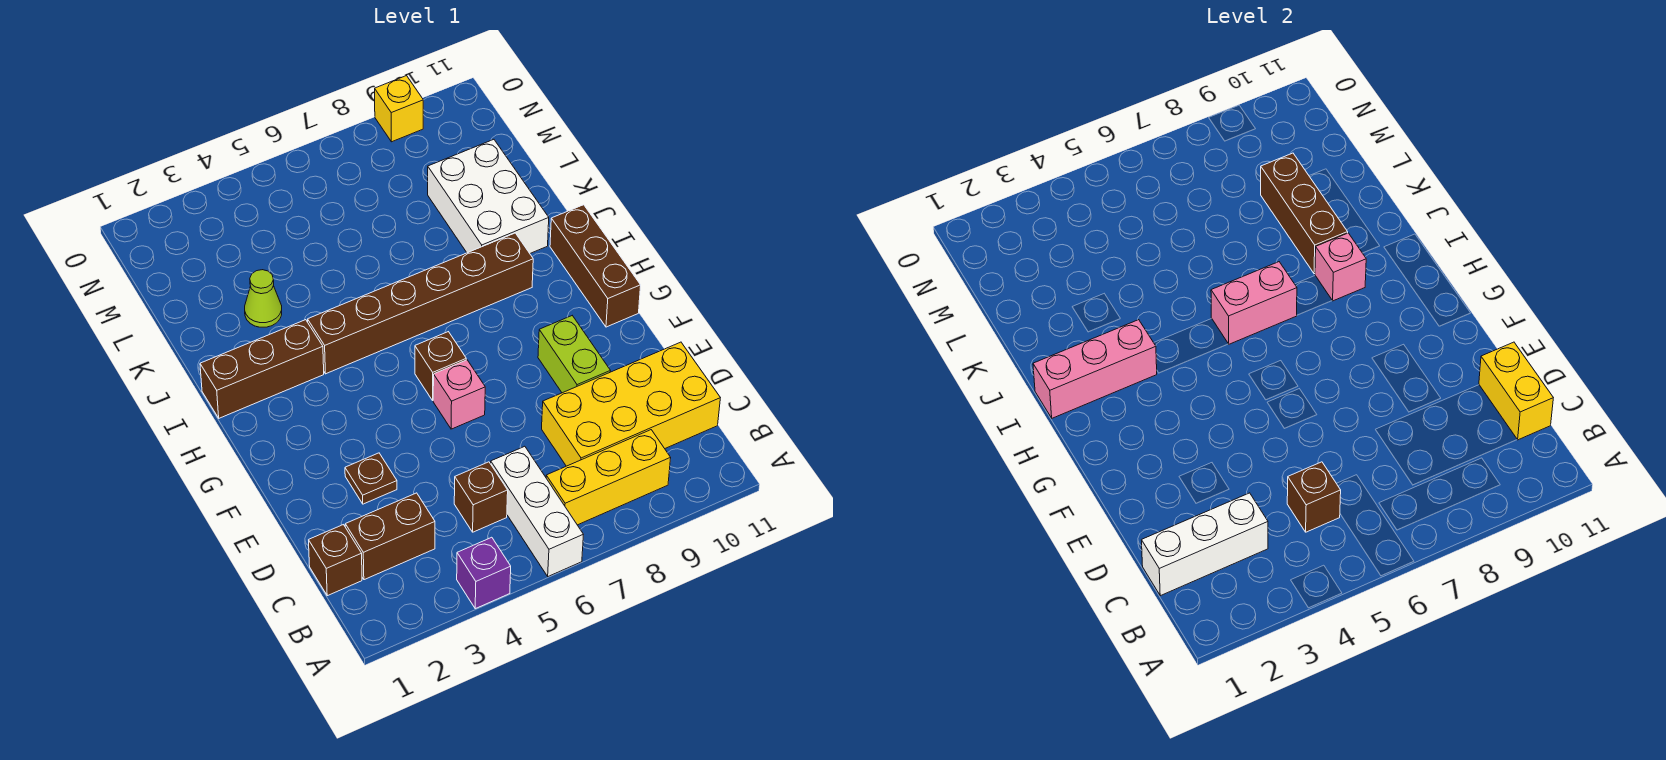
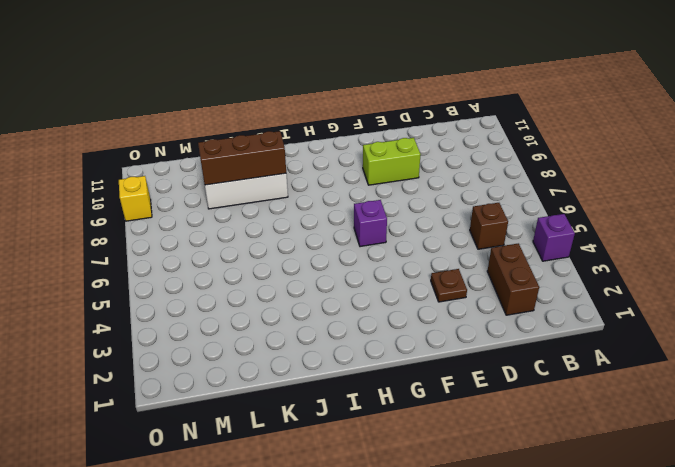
purple brick G6 level 1 -> brown brick G6 level 1
none -> white brick A6:C6 level 1
none -> yellow brick B7:B9 level 1
none -> brown brick C1 level 1

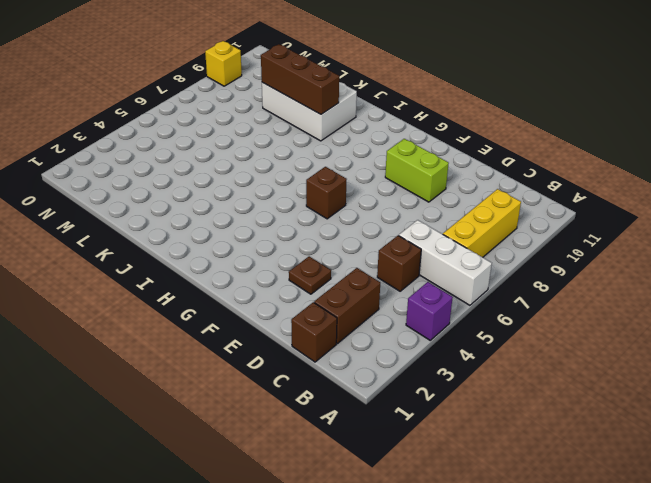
none -> yellow brick C8:D11 level 1
none -> pink brick F6 level 1
none -> brown brick G11:I11 level 1

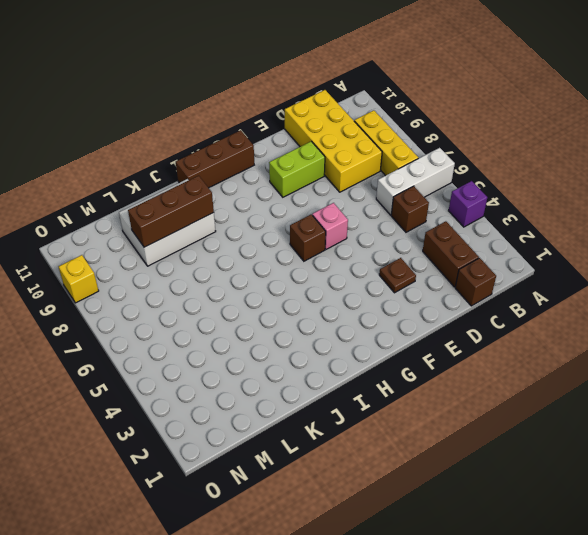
none -> brown brick I1:I3 level 1
none -> brown brick I4:I9 level 1
none -> lime cone K3 level 1

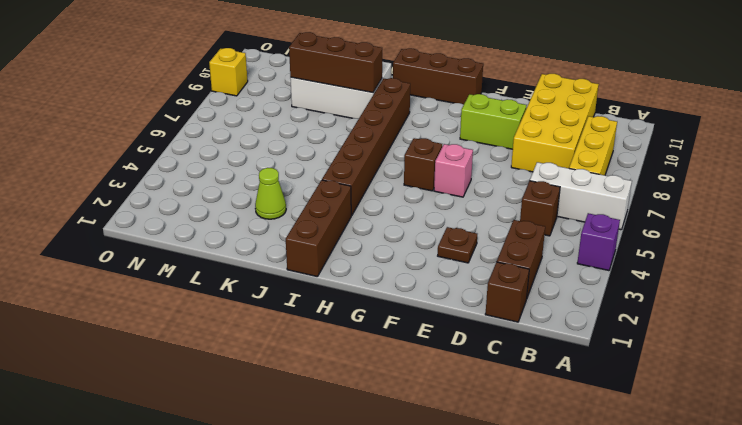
none -> white brick C1:C3 level 2
none -> brown brick C5 level 2
none -> yellow brick C11:D11 level 2

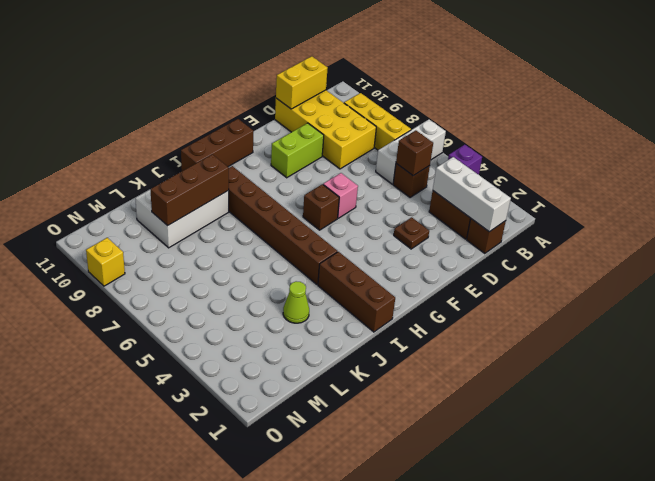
none -> pink brick I1:I3 level 2
none -> pink brick I6:I7 level 2
none -> pink brick I9 level 2

